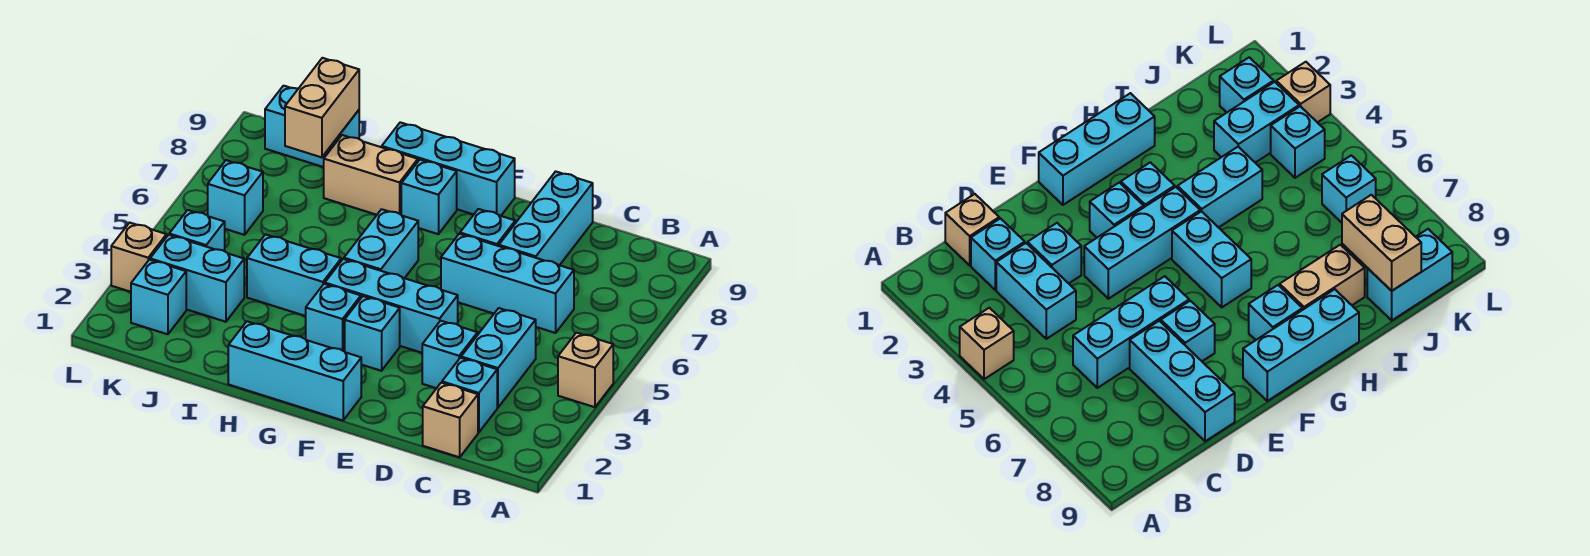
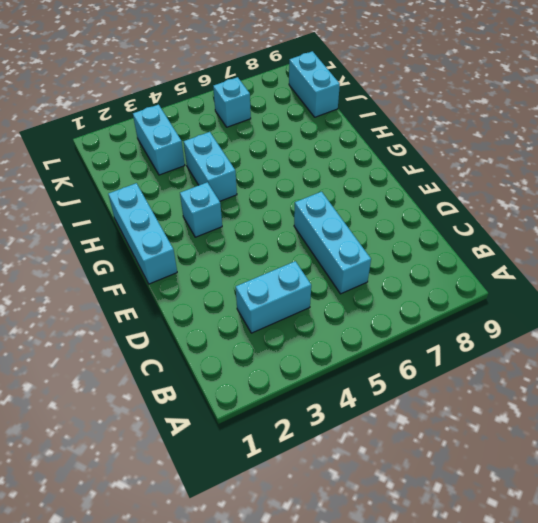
none -> tan brick A4 level 1
none -> tan brick C1 level 1
none -> cyan brick C2 level 1

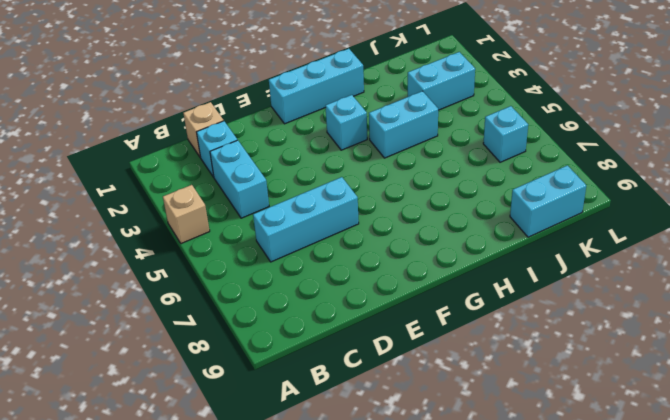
none -> cyan brick D3 level 1
none -> cyan brick D7:D9 level 1
none -> cyan brick E4:G4 level 1

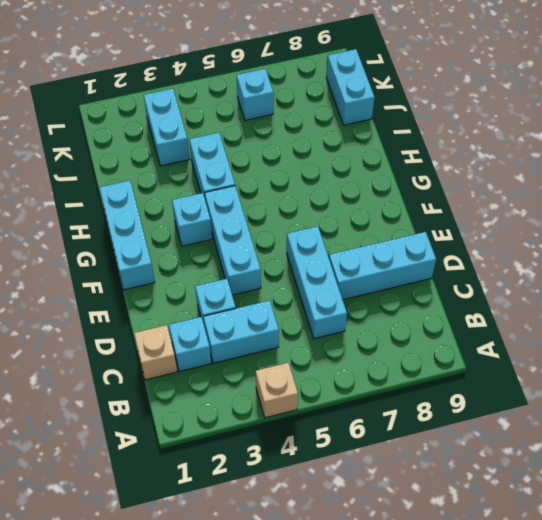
none -> cyan brick E7 level 1
none -> cyan brick F3 level 1
none -> cyan brick F9:H9 level 1

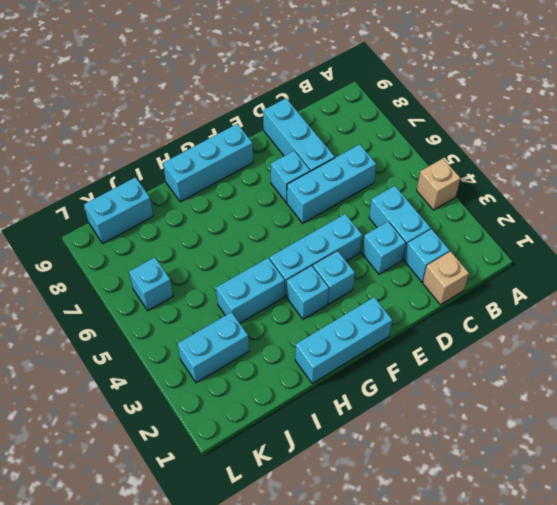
none -> cyan brick G5:G6 level 1
none -> cyan brick G8 level 1
none -> tan brick H8:I8 level 1

